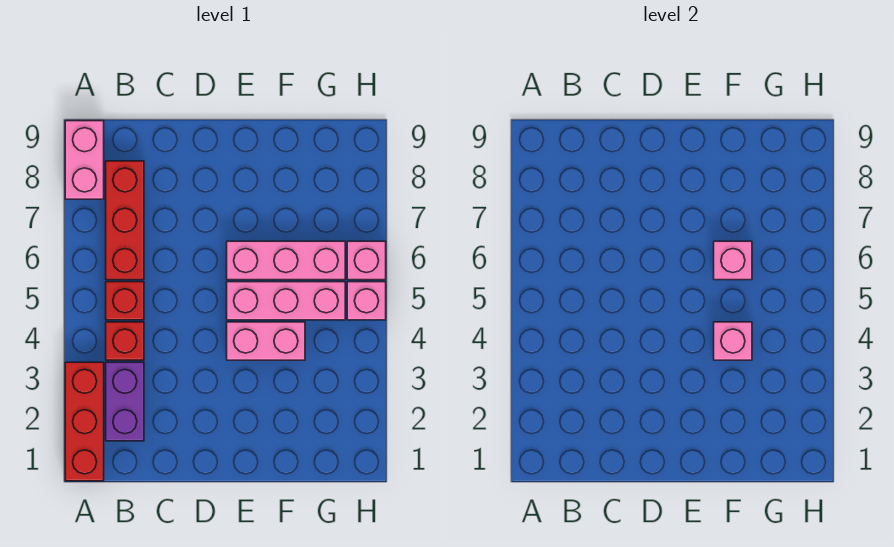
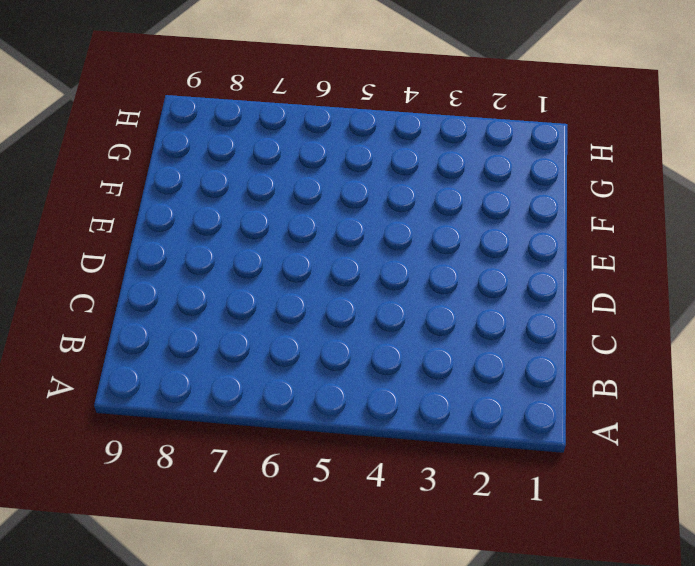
none -> red brick A1:A3 level 1
none -> pink brick A8:A9 level 1
none -> purple brick B2:B3 level 1

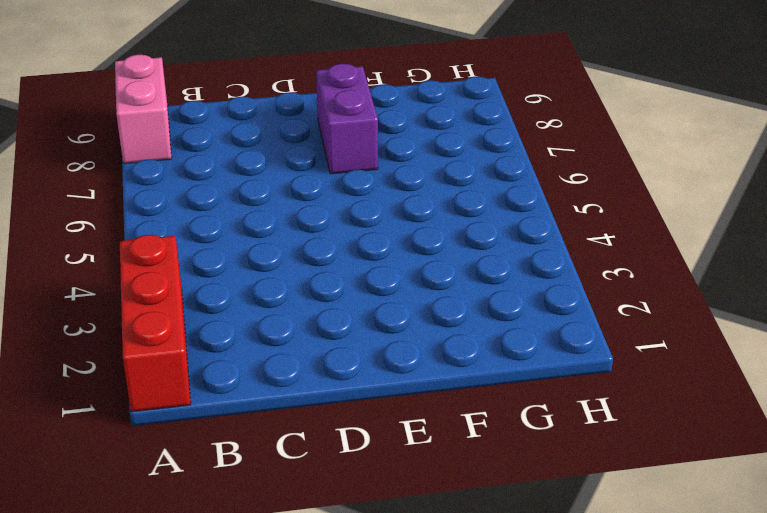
purple brick E7:E8 level 1 -> purple brick B2:B3 level 1
none -> red brick B4 level 1
none -> red brick B5 level 1
none -> red brick B6:B8 level 1

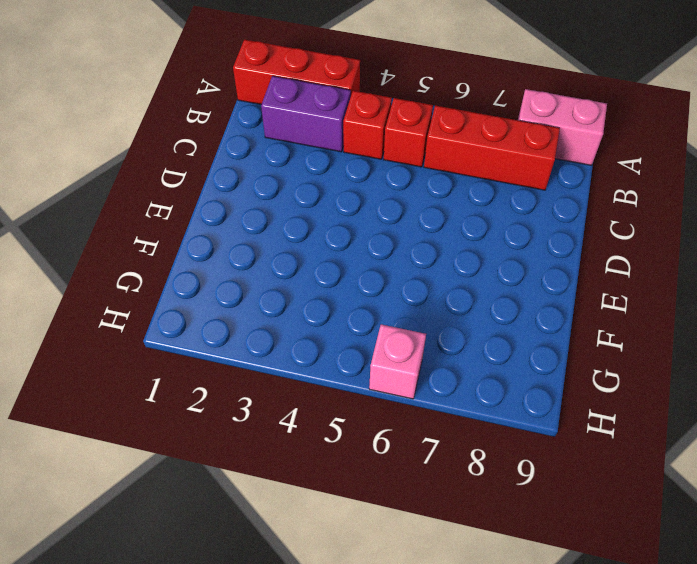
none -> pink brick E4:F4 level 1
none -> pink brick E5:G5 level 1
none -> pink brick E6:G6 level 1

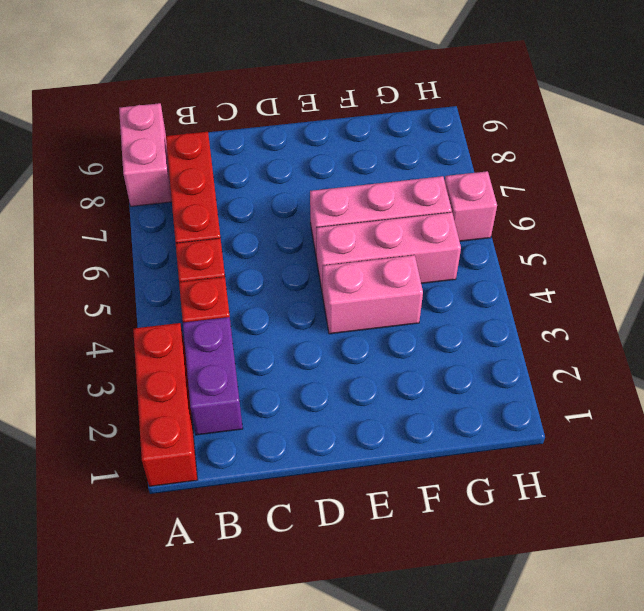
none -> pink brick H5 level 1
none -> pink brick F4 level 2
none -> pink brick F6 level 2

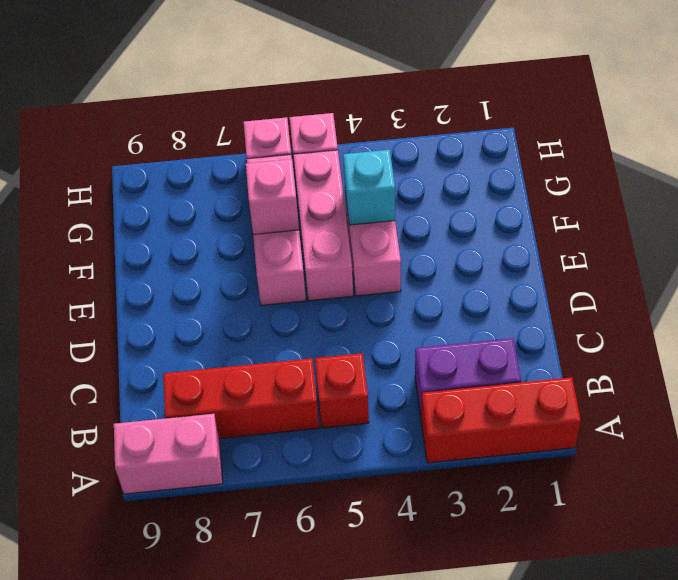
cyan brick F4 level 2 -> pink brick F4 level 2
none -> red brick B4 level 1

